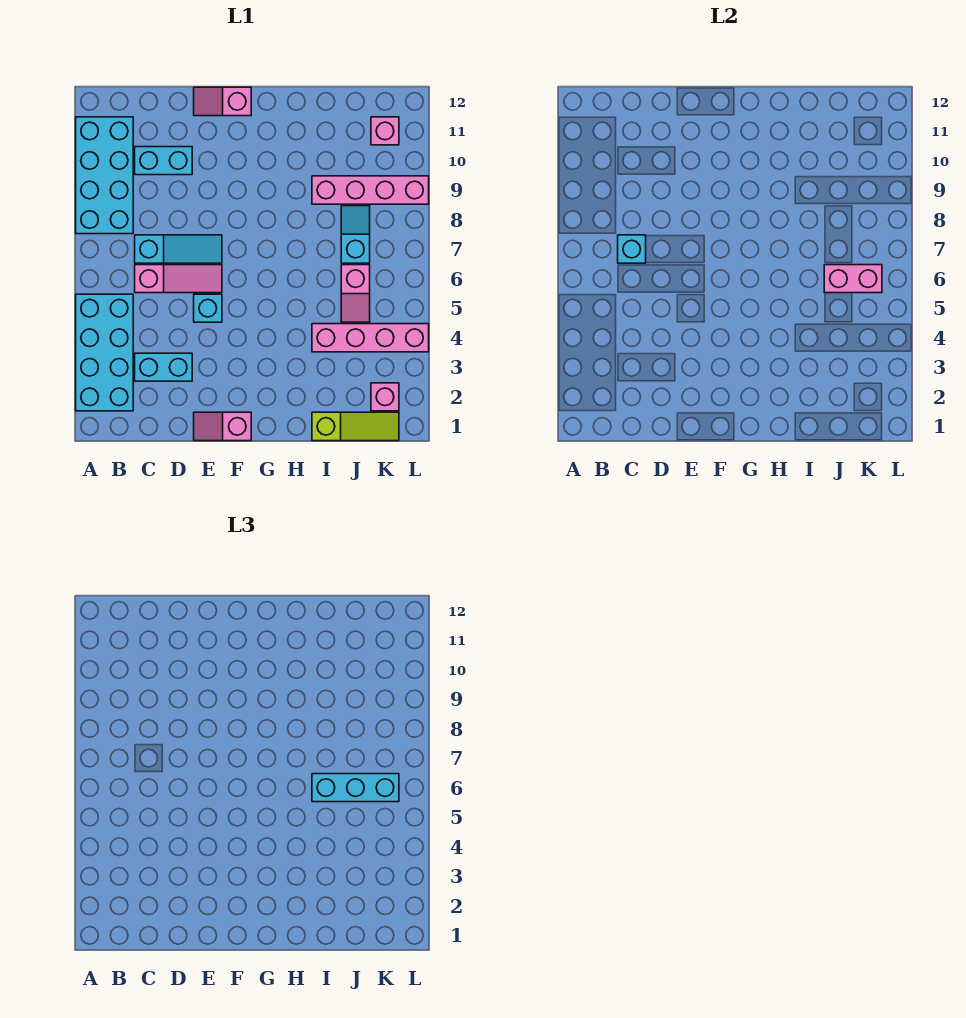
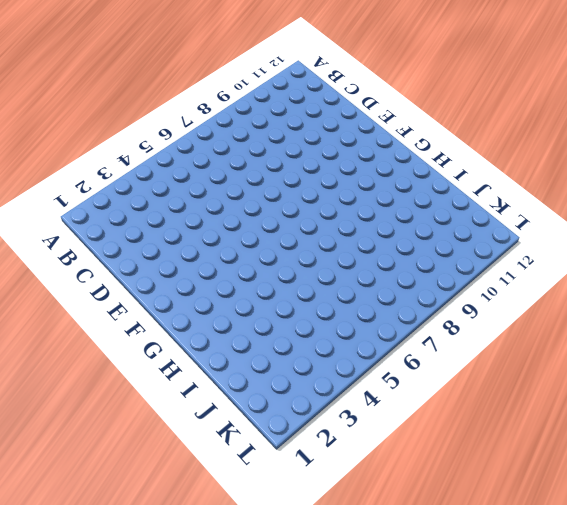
none -> cyan brick A2:B5 level 1
none -> cyan brick A8:B11 level 1
none -> cyan brick C3:D3 level 1

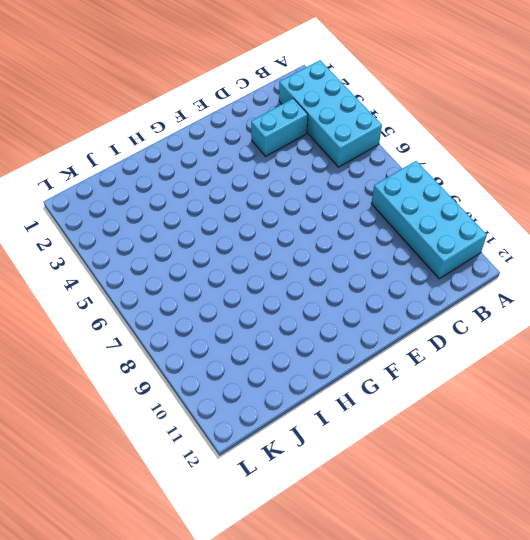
none -> pink slope C6:E6 level 1 top C
none -> cyan slope C7:E7 level 1 top C
none -> cyan brick C10:D10 level 1

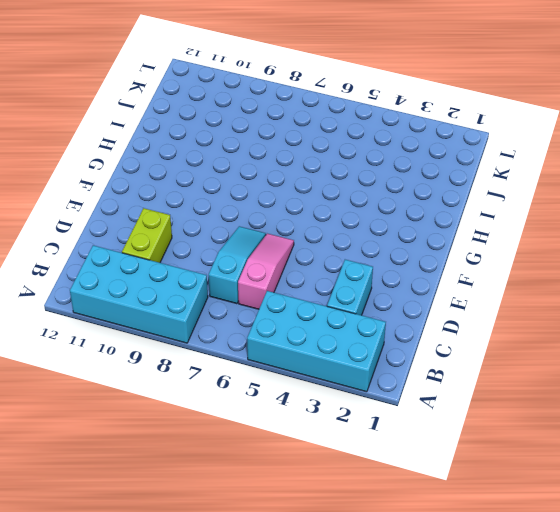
lime brick C10:D10 level 1 -> cyan brick C10:D10 level 1
none -> pink slope E1:F1 level 1 top F
none -> cyan brick E5 level 1
none -> pink slope E12:F12 level 1 top F

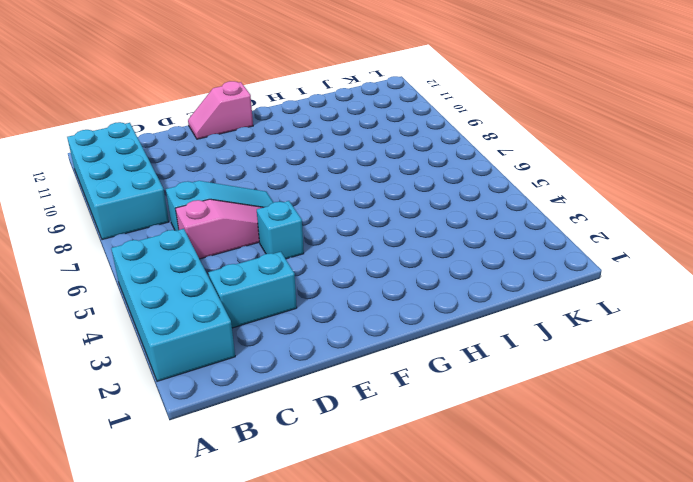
none -> cyan brick C10:D10 level 1
none -> pink slope E1:F1 level 1 top F
none -> lime slope I1:K1 level 1 top I

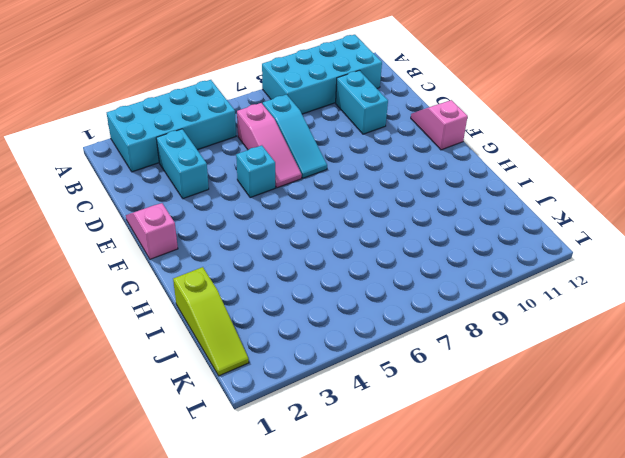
none -> pink brick I4:L4 level 1
none -> pink brick I9:L9 level 1
none -> pink slope J5:J6 level 1 top 6

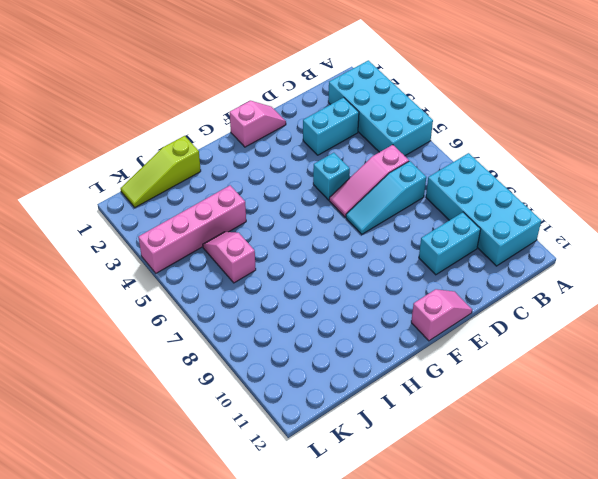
none -> pink brick I9:L9 level 1
none -> cyan slope J7:J8 level 1 top 7
none -> pink brick K2 level 1

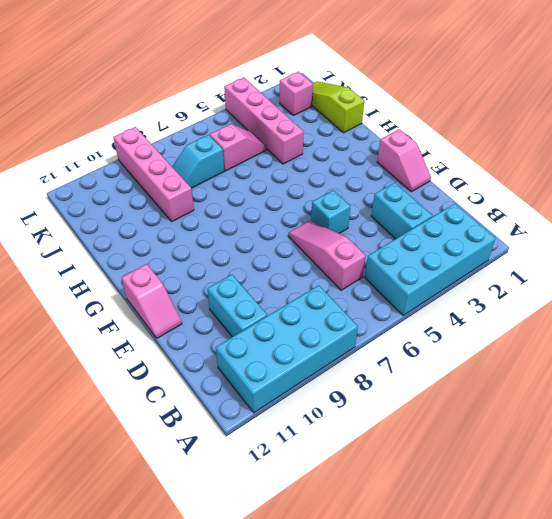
none -> cyan slope C7:E7 level 1 top C
none -> pink brick K11 level 1
none -> cyan brick C7 level 2

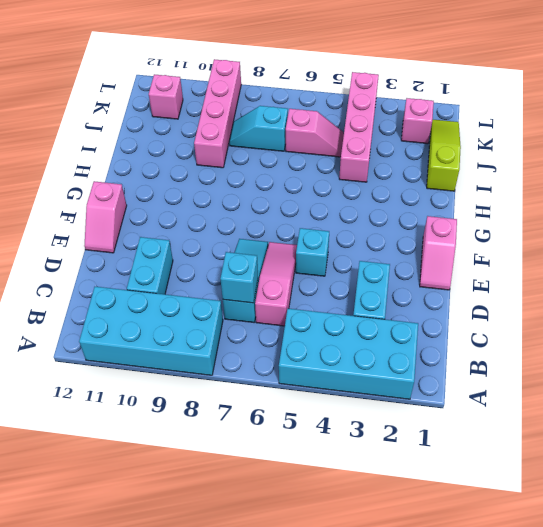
none -> pink brick J6:K6 level 2
none -> cyan brick I6:K6 level 3

